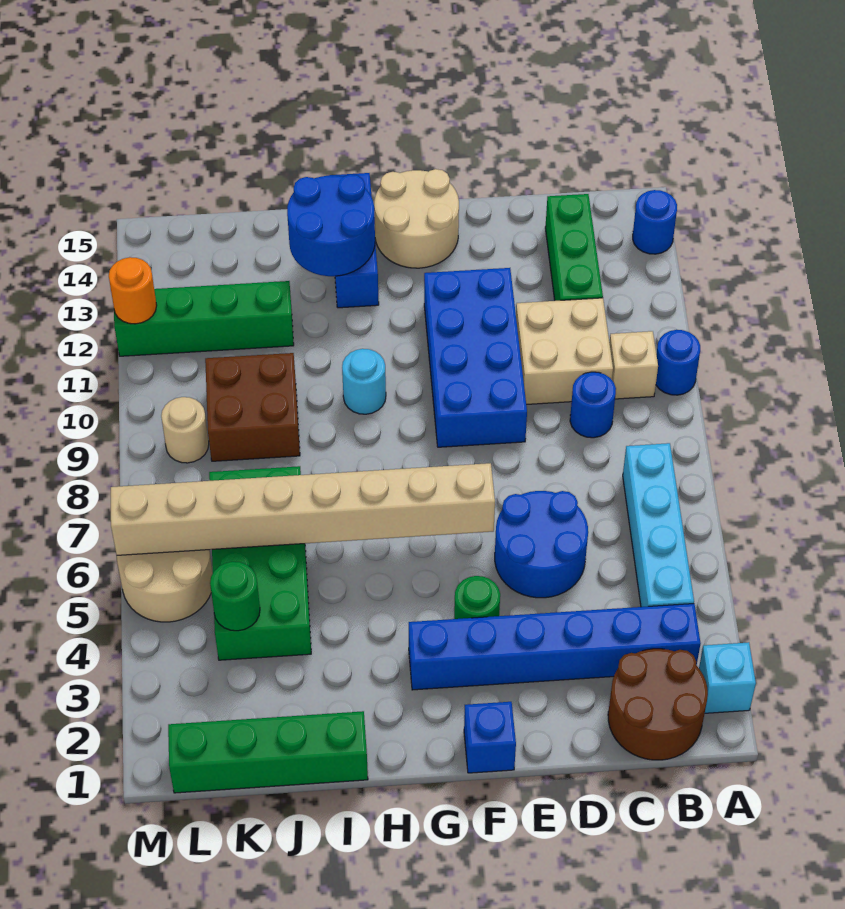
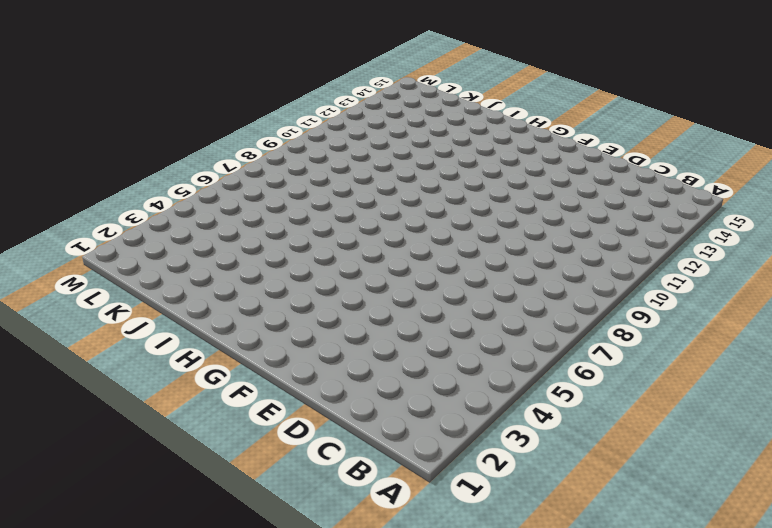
none -> cyan brick A2 level 1
none -> blue round brick A10 level 1
none -> blue round brick A14 level 1

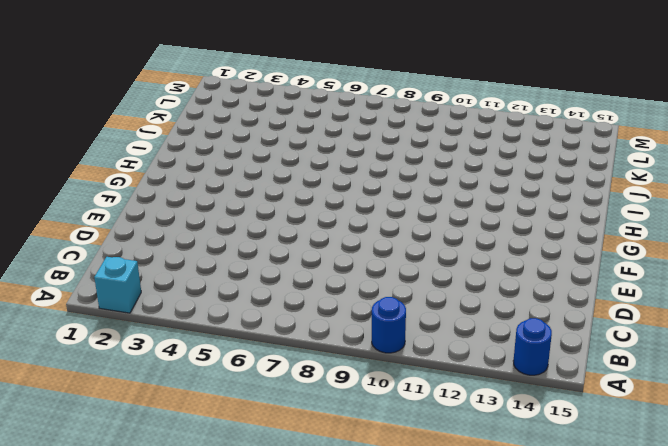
none -> brown round brick B1:C2 level 1
none -> blue brick B3:G3 level 1
none -> cyan brick B4:B7 level 1

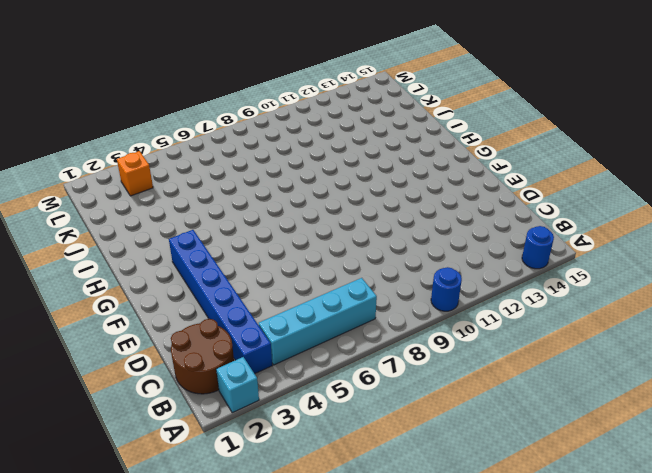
orange brick L3 level 1 -> none
none -> tan brick B10 level 1
none -> blue round brick C9 level 1
none -> tan brick C10:D11 level 1

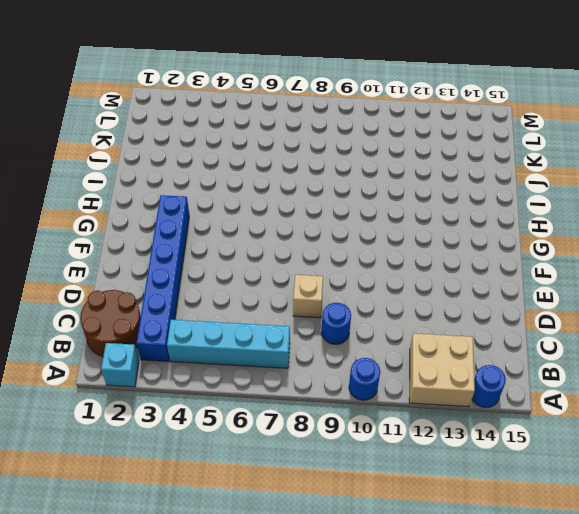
tan brick A12:B13 level 1 -> tan brick C10:D11 level 1
tan brick D8 level 1 -> tan brick B10 level 1
none -> green brick C12:C14 level 1
none -> blue round brick D5:E6 level 1
none -> blue brick E9:F12 level 1

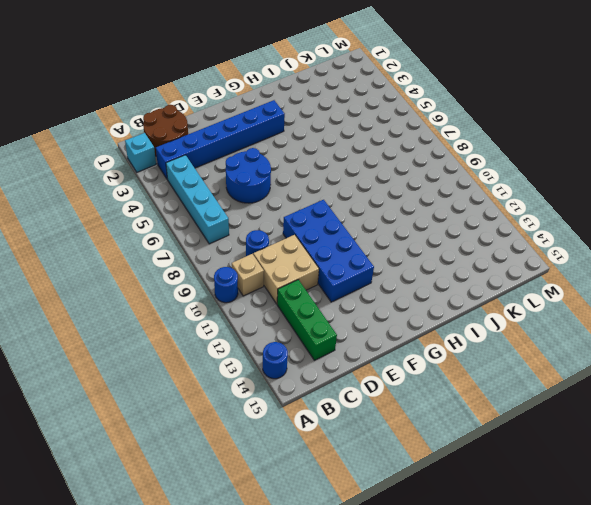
none -> blue brick F1 level 1
none -> green round brick F4 level 1
none -> tan round brick F14:G15 level 1

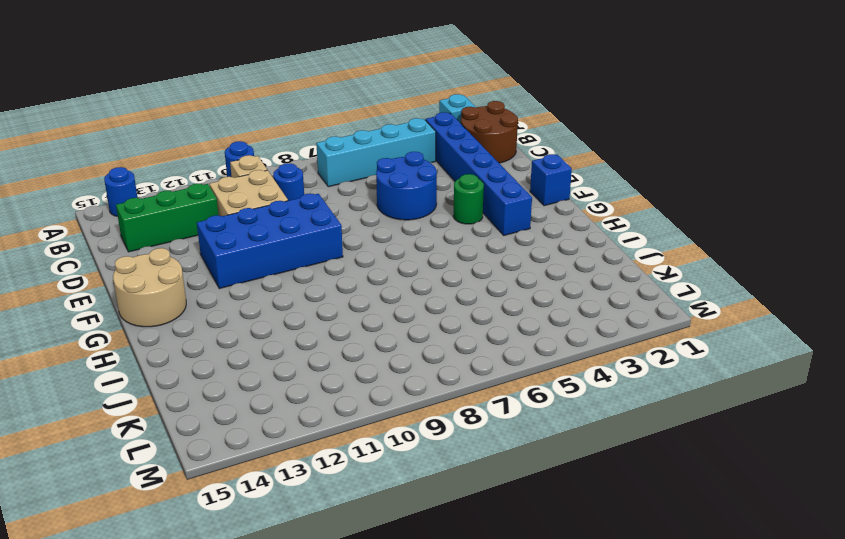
none -> cyan round brick H10 level 1
none -> blue brick H13:H15 level 1
none -> green brick I1:L1 level 1

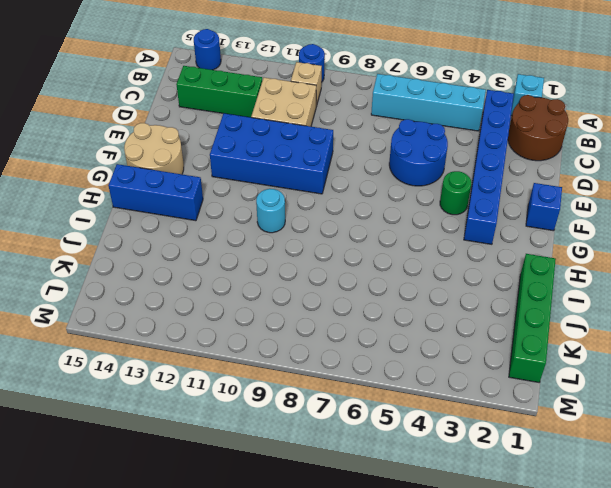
none -> blue round brick C9 level 1
none -> green brick J4:K7 level 1
none -> brown brick J9:K10 level 1

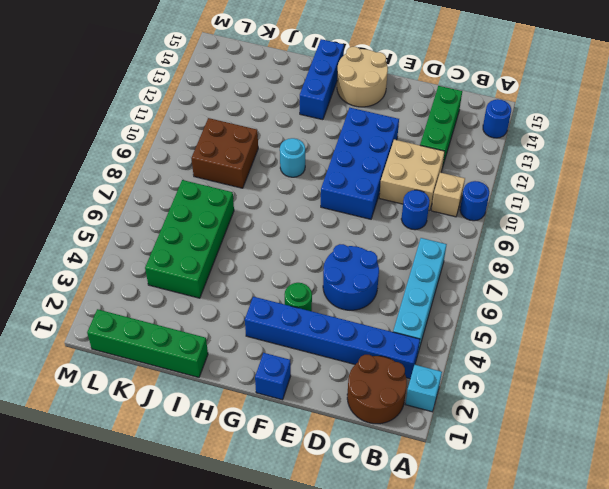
none -> green brick J12:M12 level 1
none -> tan round brick L5:M6 level 1
none -> tan round brick L9 level 1

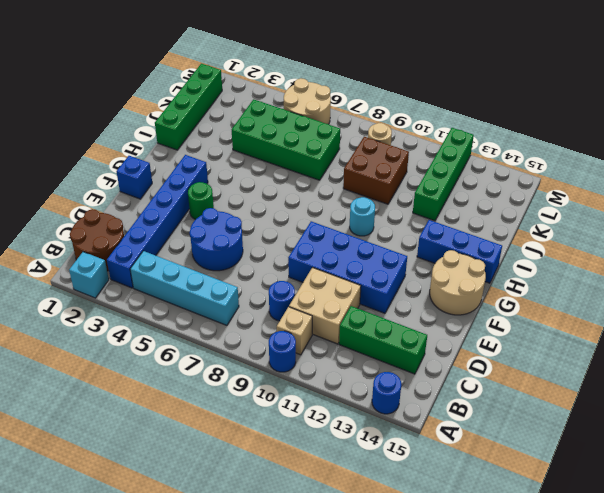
none -> tan brick F6:M6 level 2
none -> blue round brick H13:I14 level 2
none -> green round brick K4 level 2

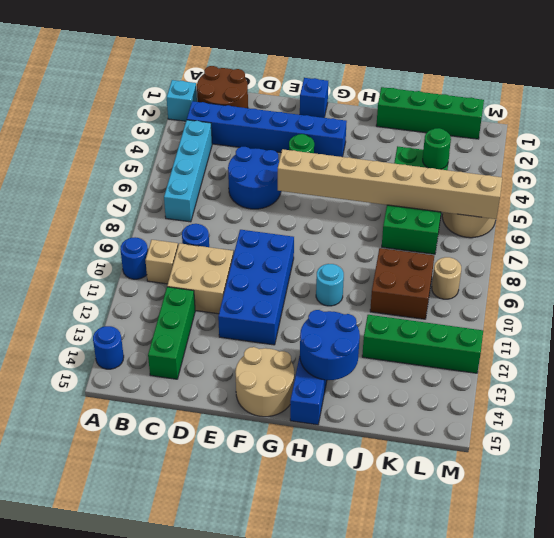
none -> orange round brick M12 level 2

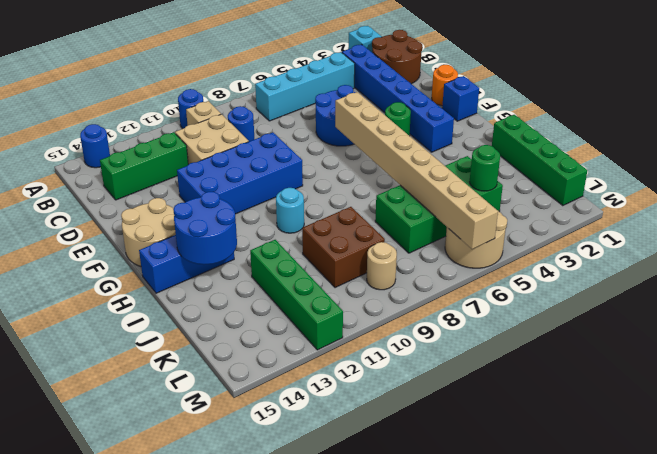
orange round brick E1 level 1 -> orange round brick M12 level 2

